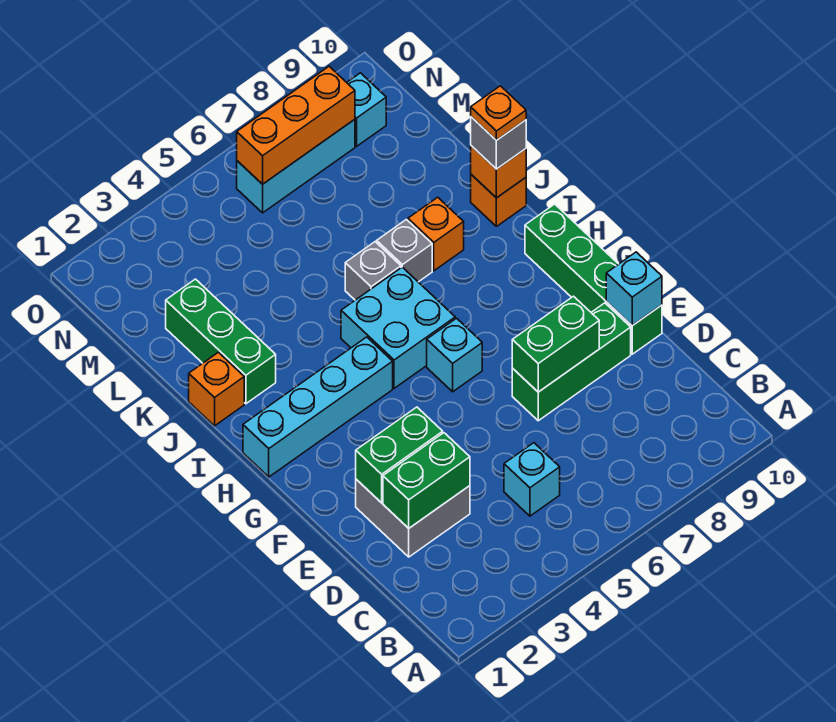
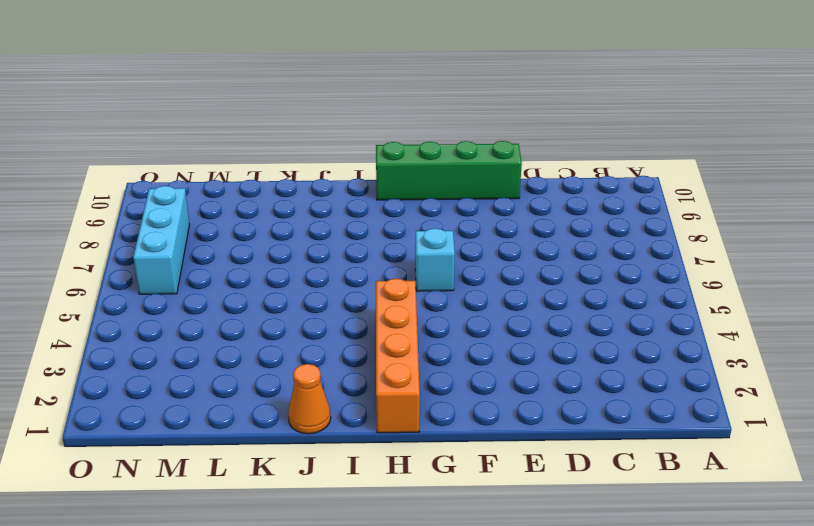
orange brick H1:H4 level 1 -> cyan brick H1:H4 level 1
orange cone J1 level 1 -> orange brick J1 level 1
none -> cyan brick C5 level 1
none -> grey brick D2:E3 level 1
none -> green brick E7:E9 level 1

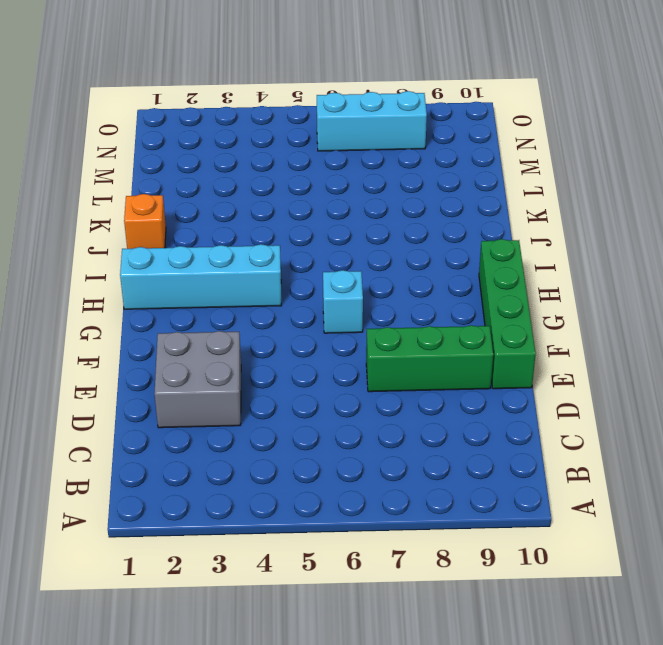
none -> cyan brick C5 level 1
none -> cyan brick H5:I6 level 1
none -> green brick J2:L2 level 1

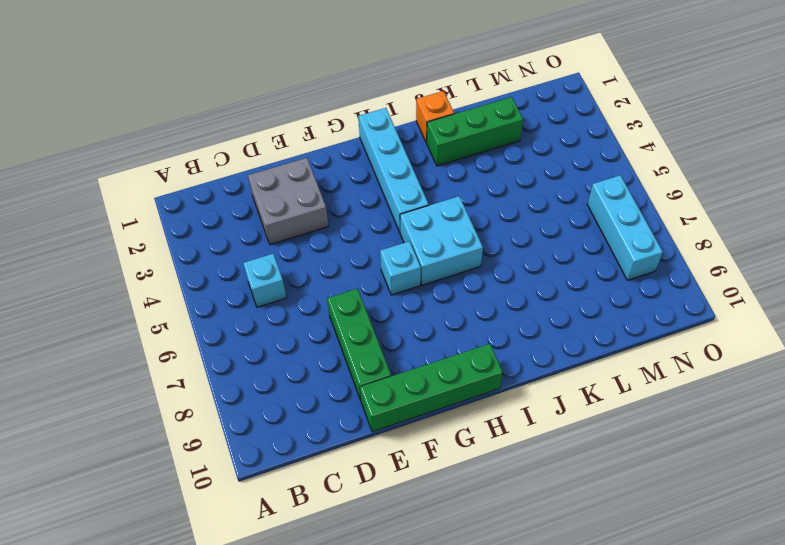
none -> grey brick J6 level 1
none -> grey brick J7 level 1
none -> orange brick J8 level 1

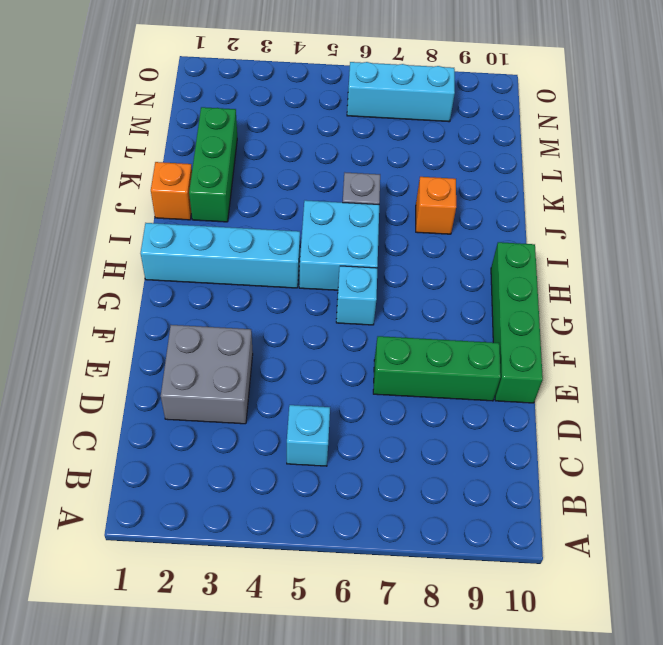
none -> grey brick J7 level 1
none -> orange brick J10 level 1
none -> cyan brick N9 level 1

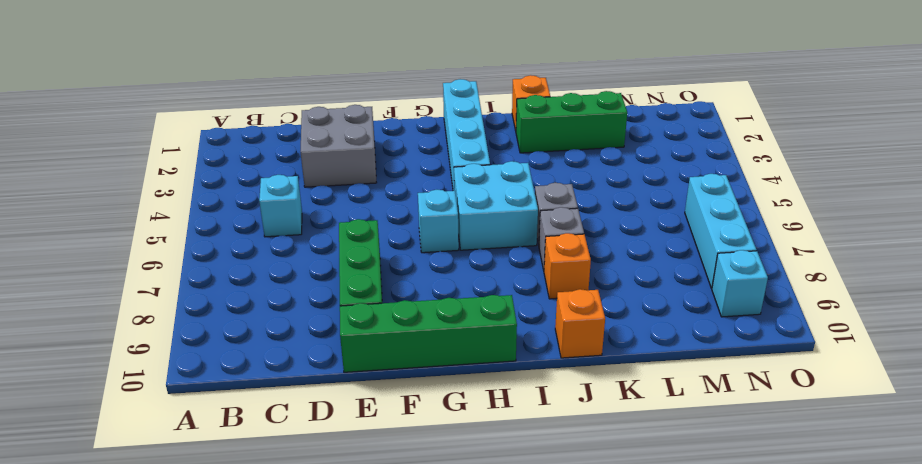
none -> green brick D2:D3 level 2
none -> green brick E2:E3 level 2
none -> green brick E7:E8 level 2

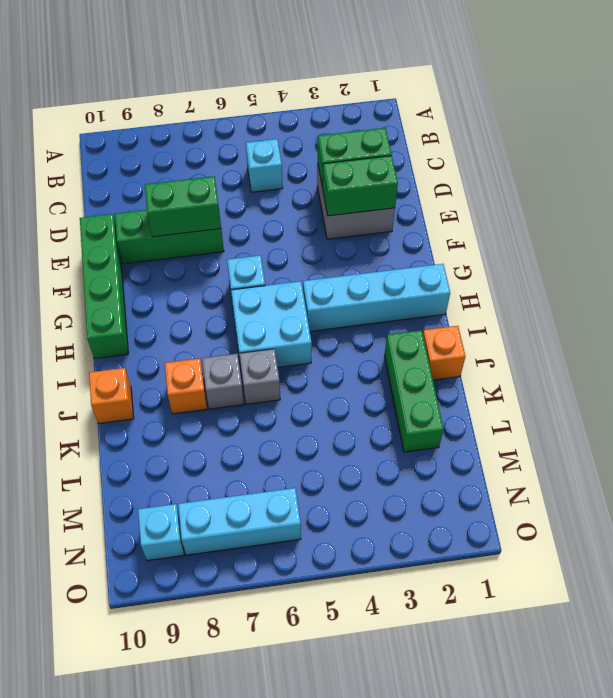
none -> cyan brick E10 level 2
none -> orange brick J10 level 2
none -> orange brick N6:N8 level 2

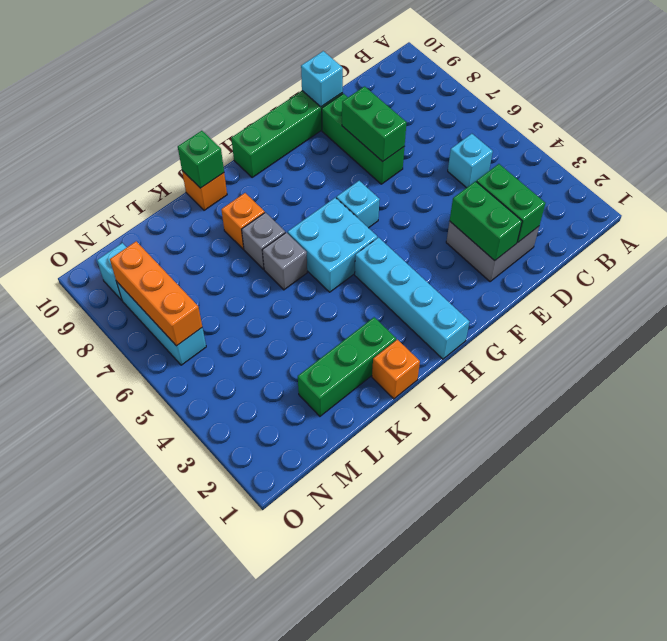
green brick J10 level 2 -> orange brick J10 level 2
none -> grey brick J10 level 3
none -> orange plate J10 level 4

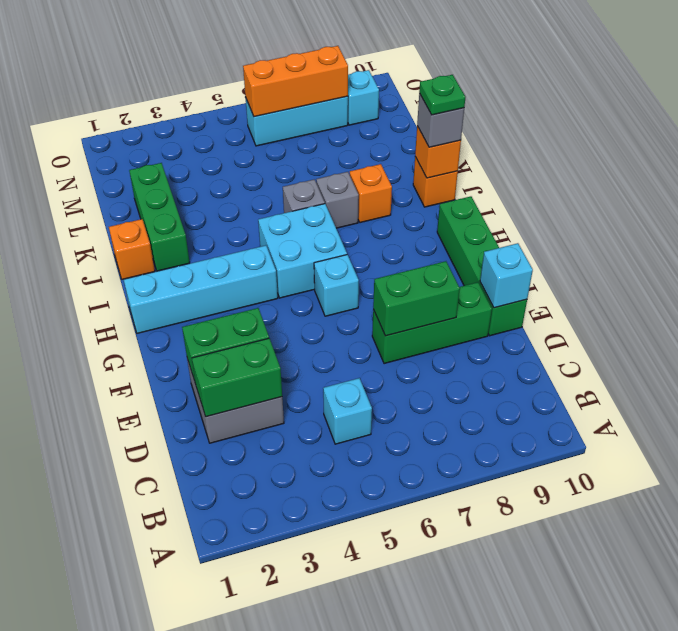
green plate J10 level 4 -> orange plate J10 level 4

